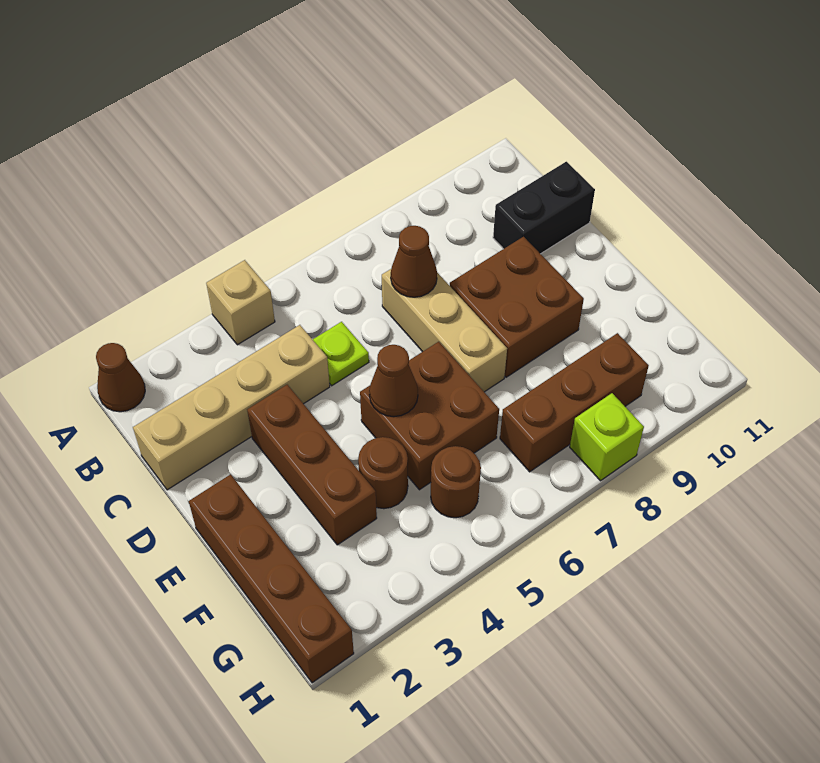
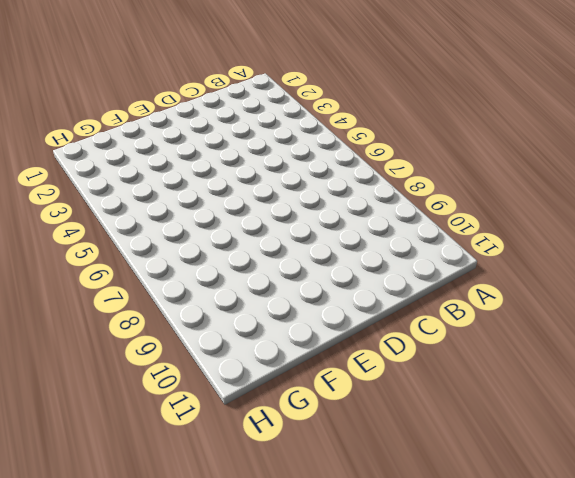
none -> brown cone A1 level 1
none -> tan brick A4 level 1
none -> tan brick C1:C4 level 1

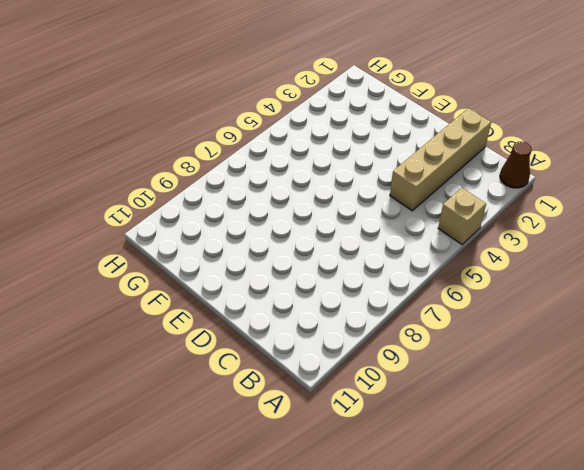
none -> lime plate C5 level 1
none -> tan brick C7:E7 level 1
none -> black brick C10:C11 level 1

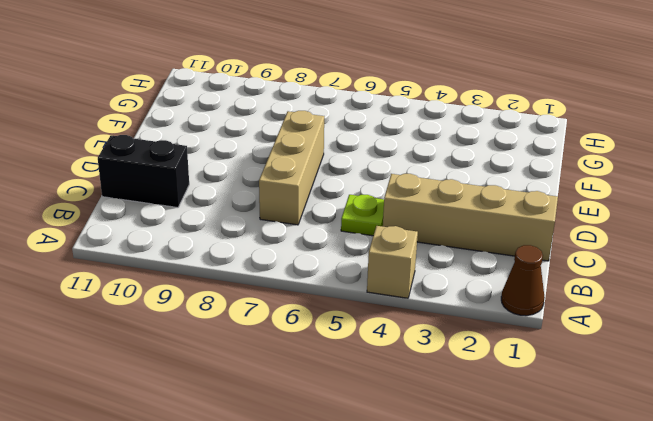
none -> brown brick D3:F3 level 1
none -> brown brick D8:E9 level 1
none -> brown brick E1:H1 level 1

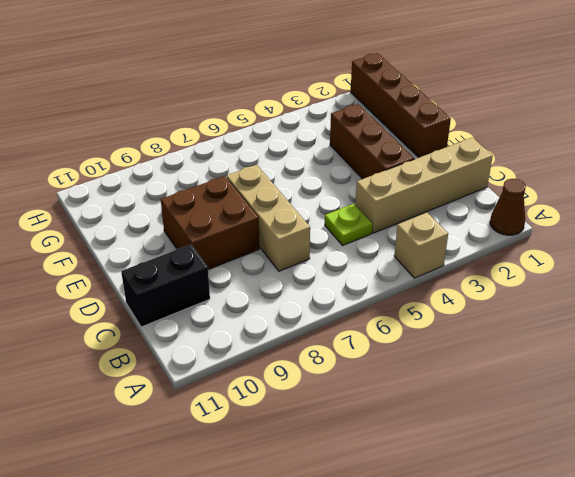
none -> brown brick E5:F6 level 1
none -> brown round brick F4 level 1
none -> brown round brick G5 level 1

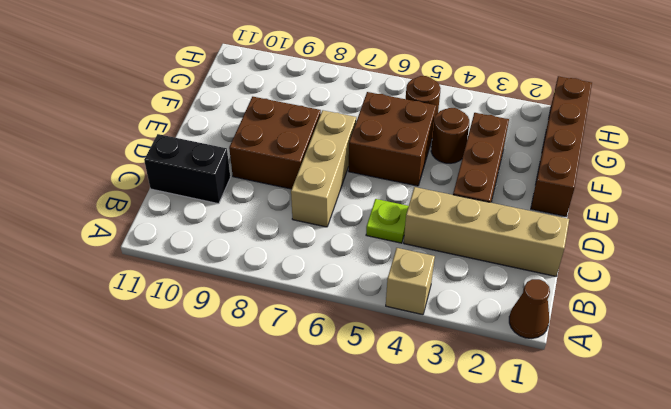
none -> brown brick G7:G9 level 1
none -> lime brick H8 level 1
none -> brown cone C7 level 2

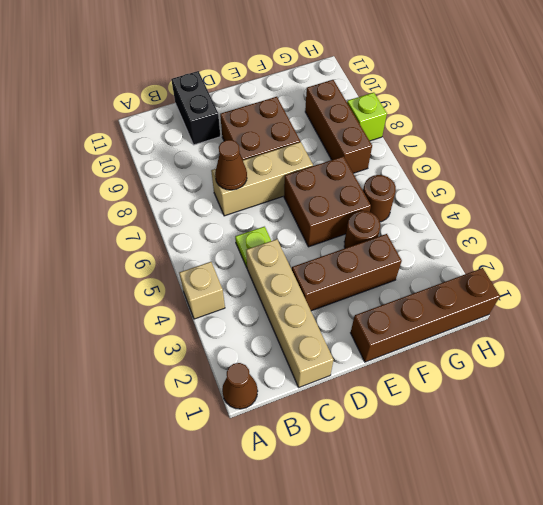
none -> brown cone E5 level 2

